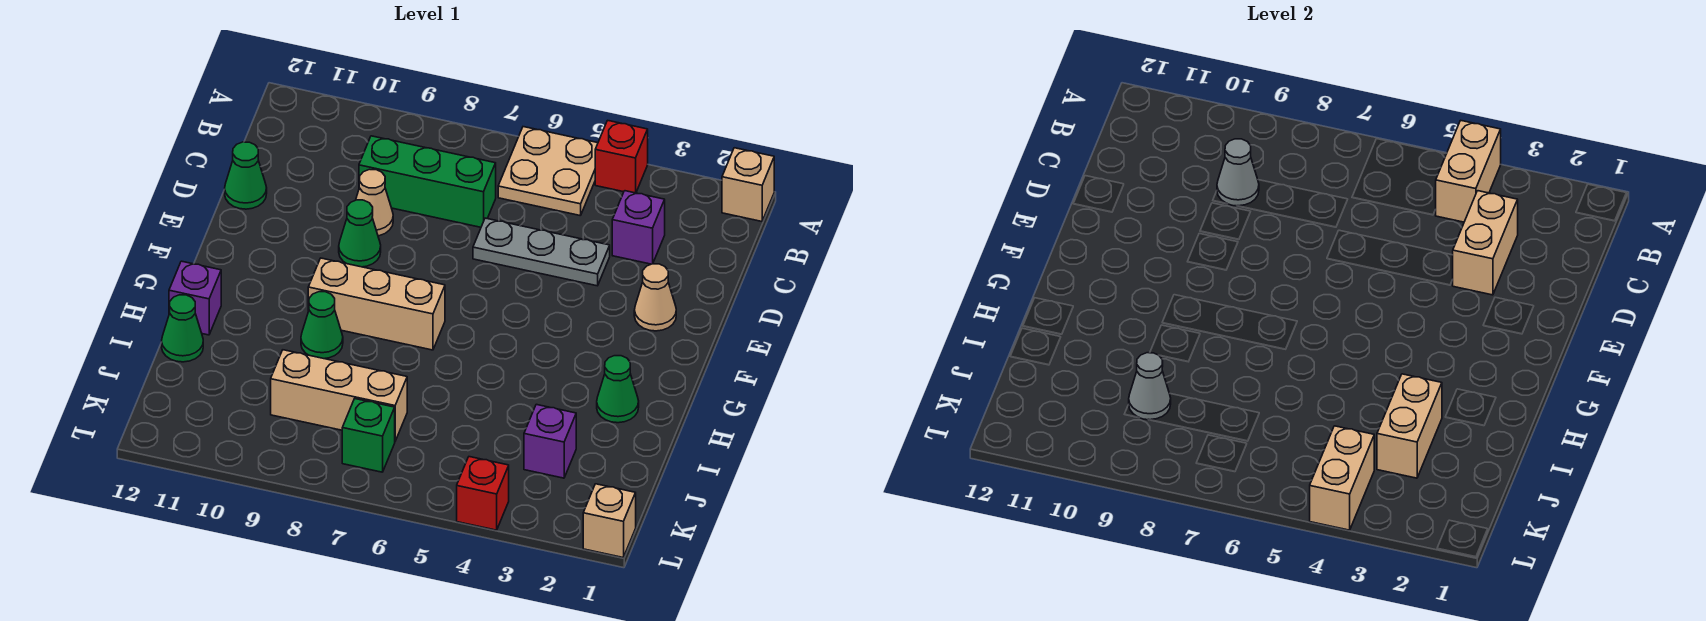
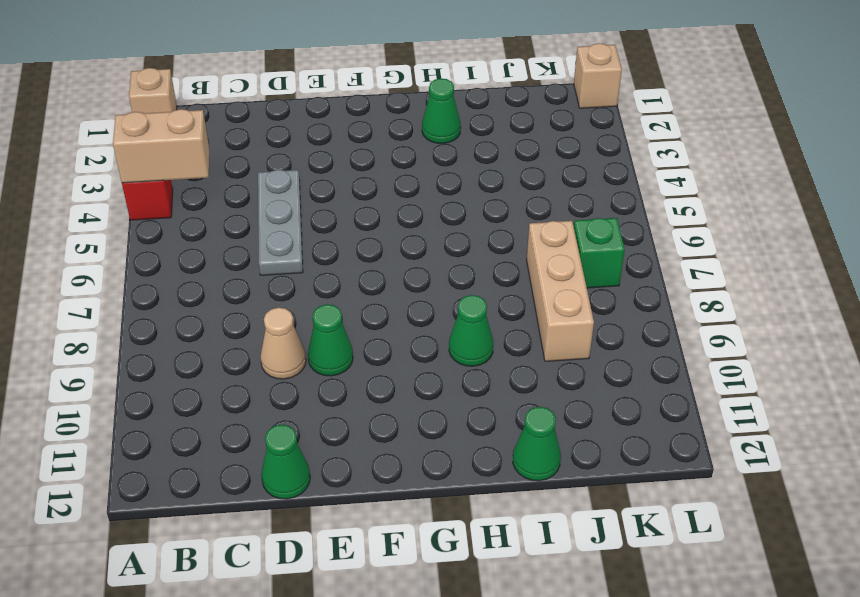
none -> tan plate A5:B6 level 1
none -> purple brick C3 level 1
none -> green brick C7:C9 level 1

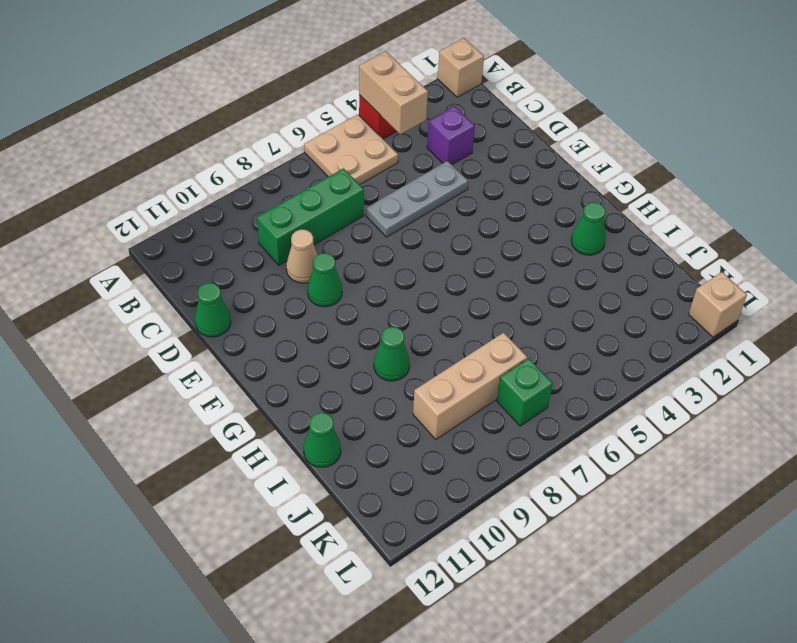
none -> tan cone E2 level 1
none -> tan brick G7:G9 level 1
none -> purple brick H12 level 1

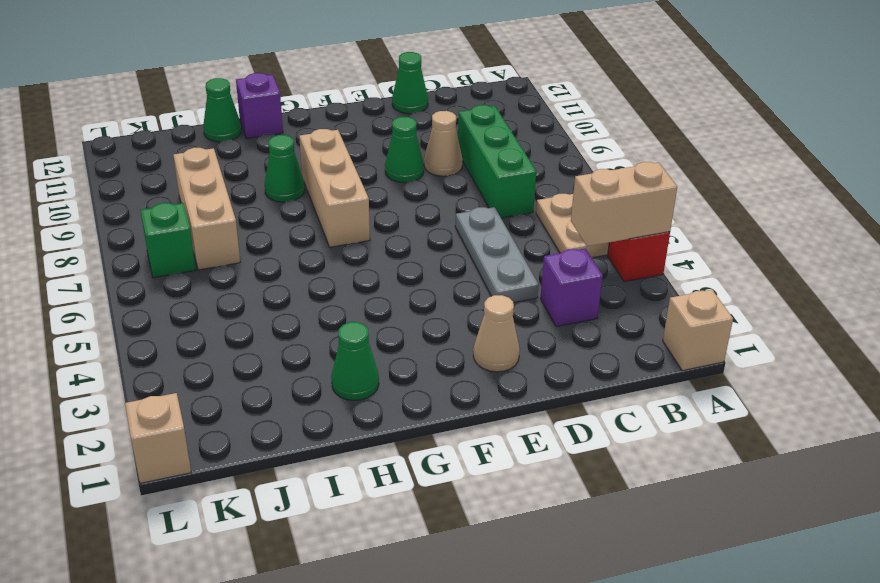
none -> purple brick J3 level 1
none -> red brick L4 level 1
none -> tan brick C3:D3 level 2

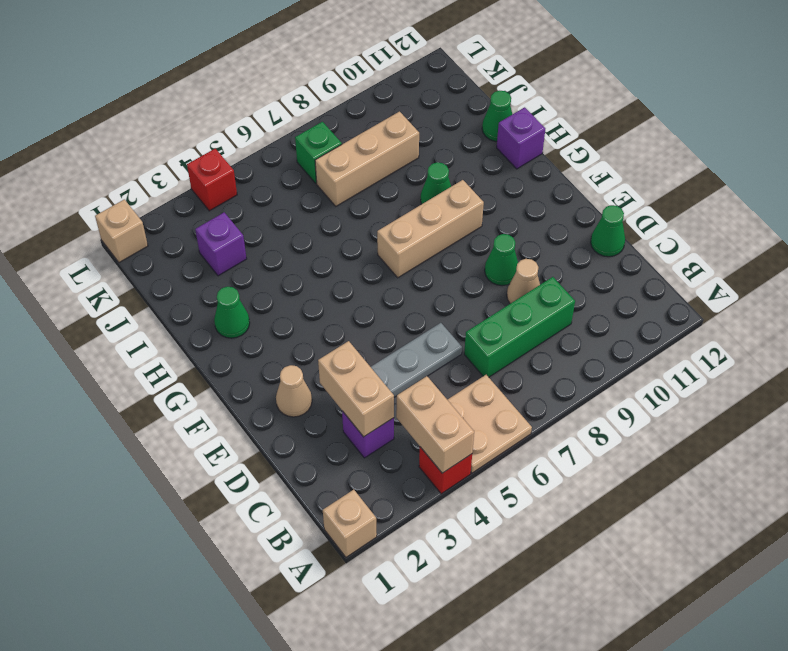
none -> grey cone C9 level 2
none -> tan brick I3:J3 level 2
none -> grey cone J9 level 2

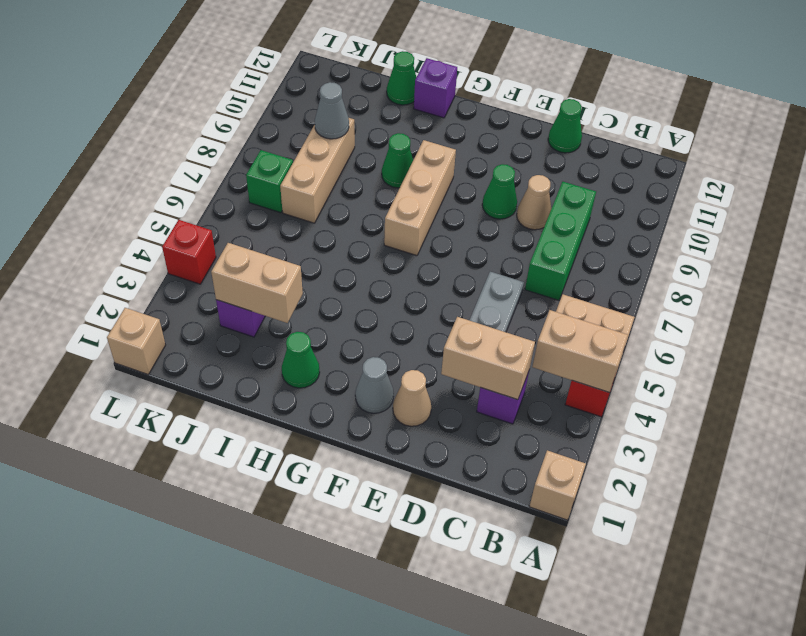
grey cone F2 level 1 -> grey cone C9 level 2
none -> tan brick K4:L4 level 2

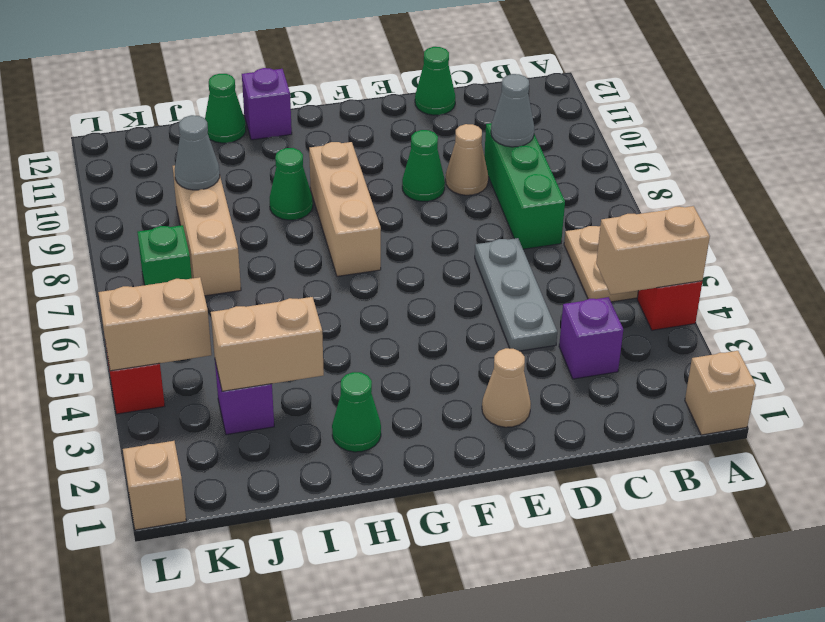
none -> tan brick C3:D3 level 2

